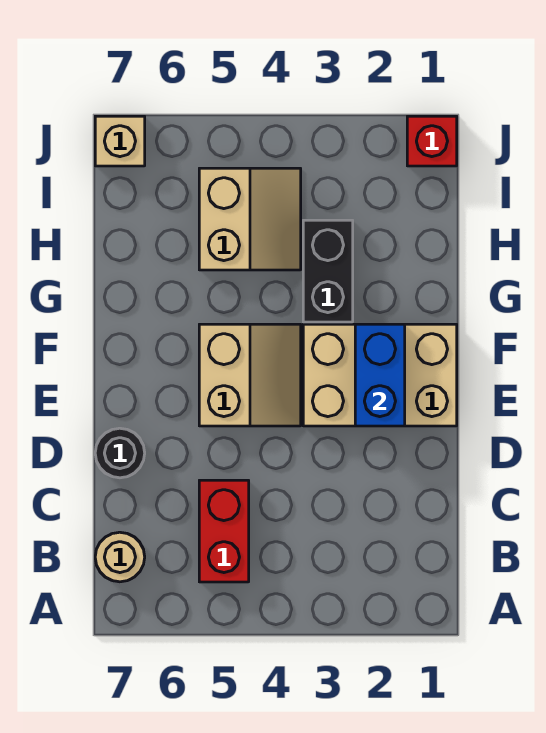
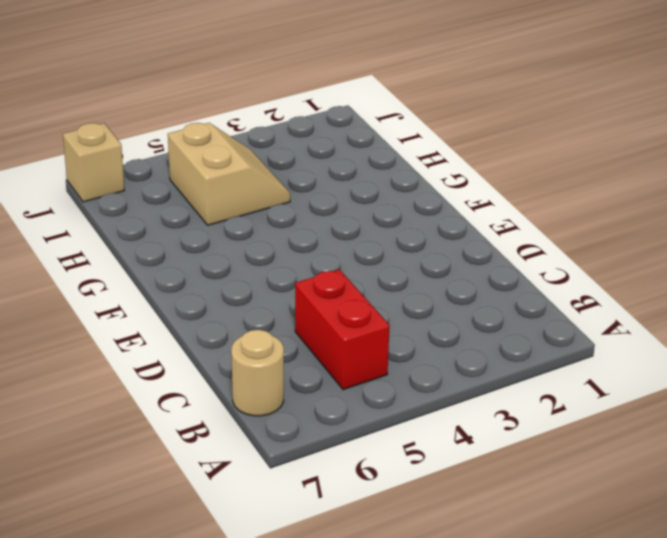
none -> black round brick D7 level 1
none -> tan brick E1:F3 level 1

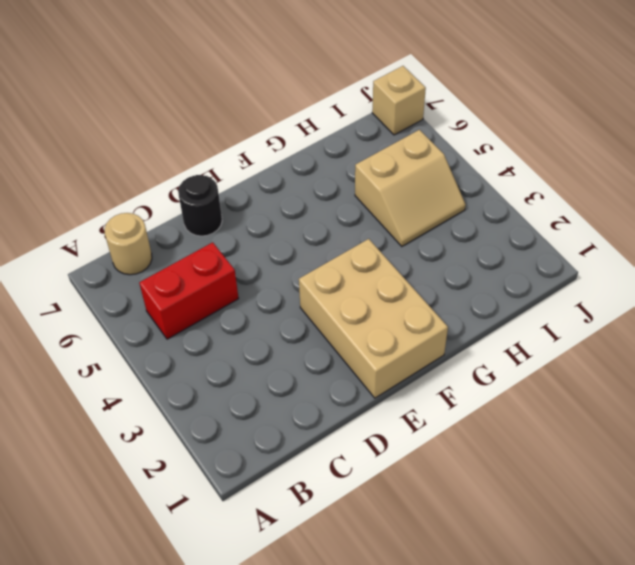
none -> tan slope E4:F5 level 1 top 5
none -> black brick G3:H3 level 1

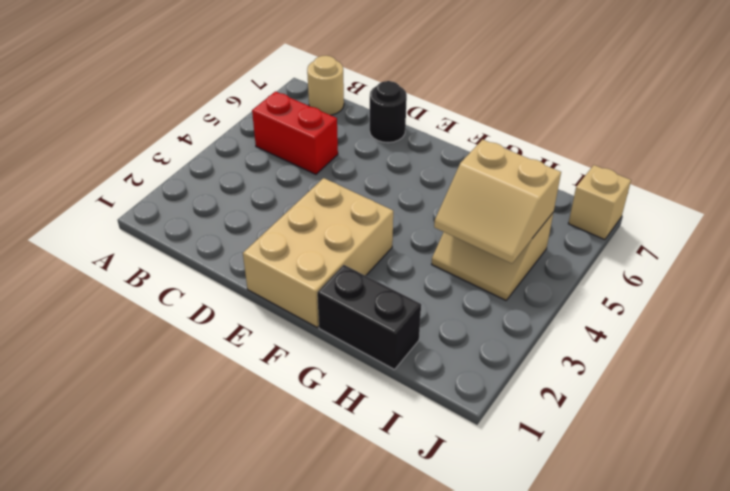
black brick G1:H1 level 1 -> black brick G3:H3 level 1
tan slope H4:I5 level 2 top 5 -> tan slope E4:F5 level 1 top 5
none -> red brick J1 level 1
none -> blue brick E2:F2 level 2

